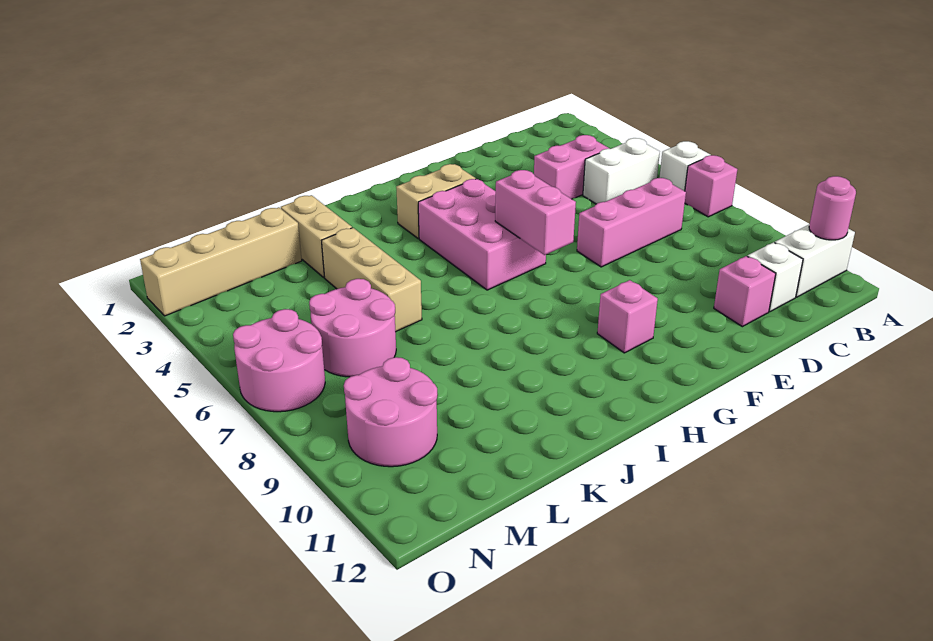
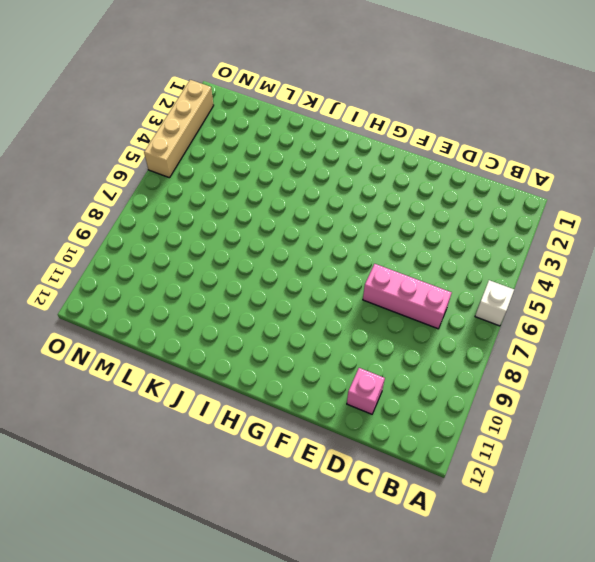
tan brick O2:O5 level 1 -> tan brick L2:O2 level 1
none -> pink brick A7 level 1
none -> white brick A11:B11 level 1
none -> white brick B5:C5 level 1

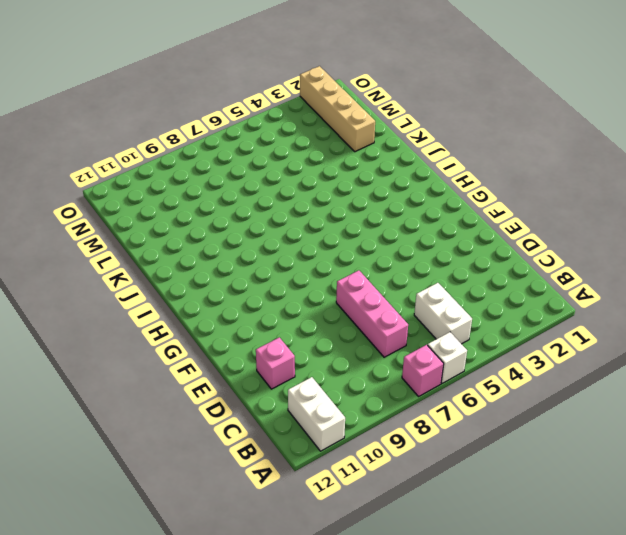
none -> pink brick C4:D4 level 1
none -> white brick C11 level 1
none -> tan brick G3:H3 level 1

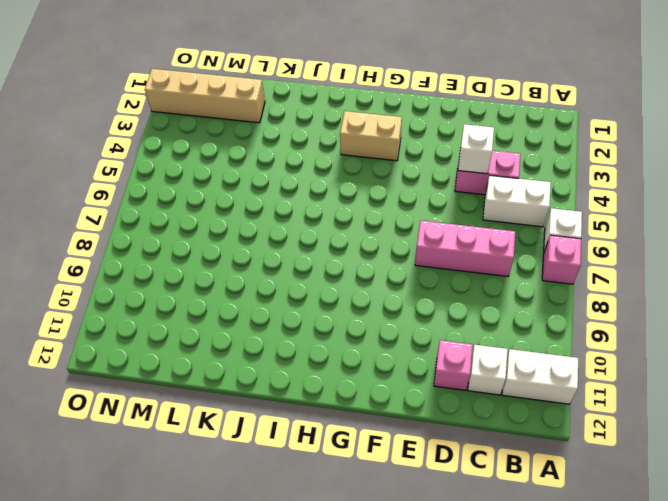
white brick D4 level 2 -> none
none -> pink brick G4:H6 level 1
none -> pink brick G10 level 1
none -> tan brick K2:K3 level 1

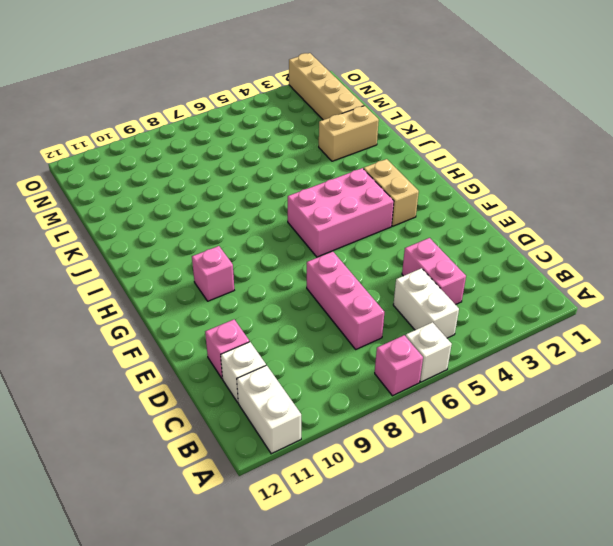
none -> tan brick K4:K6 level 1
none -> pink round brick L6:M7 level 1
none -> pink round brick M9:N10 level 1

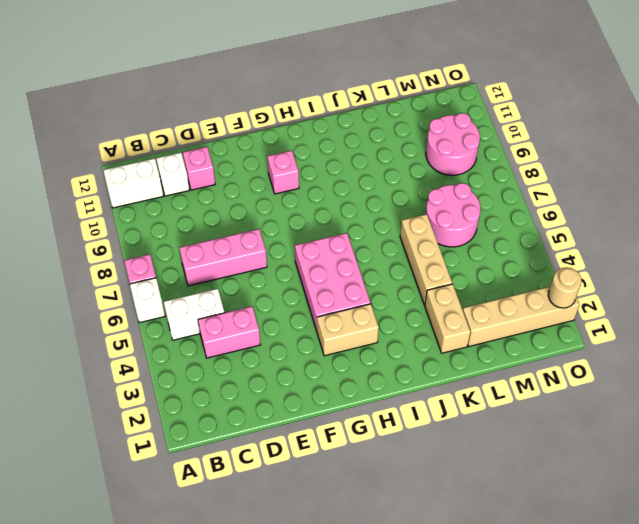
tan round brick O2 level 2 -> none
none -> pink round brick N6:O7 level 1
none -> pink round brick A11 level 2
none -> pink brick G6:G7 level 2

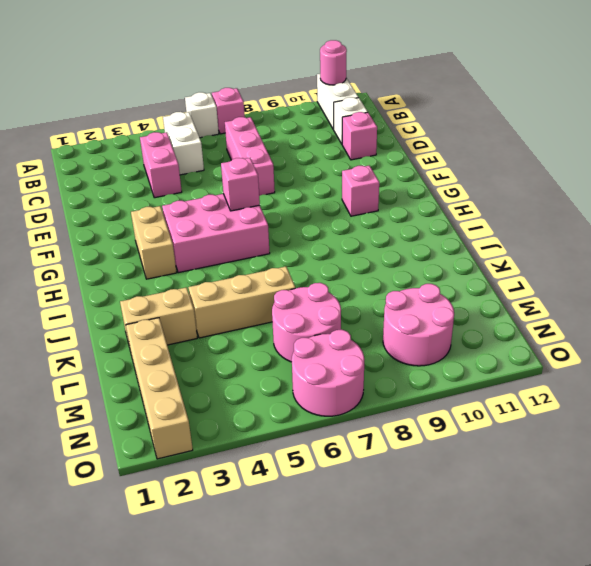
pink brick G6 level 2 -> pink brick G6:G7 level 2

